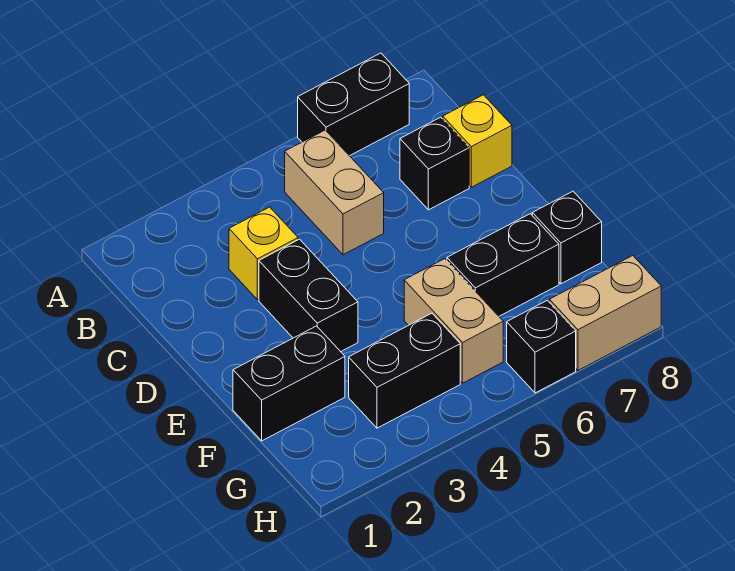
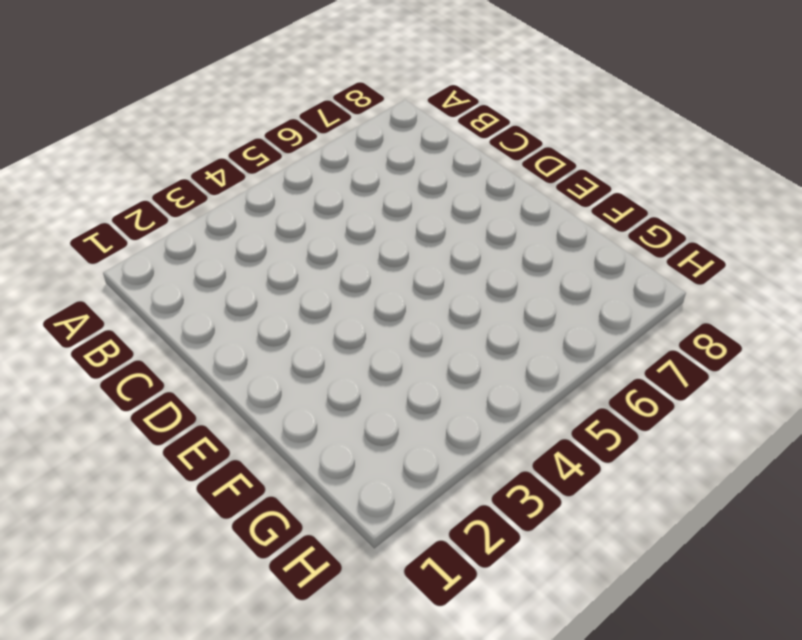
none -> black brick A6:A7 level 1
none -> tan brick B5:C5 level 1
none -> yellow brick C3 level 1

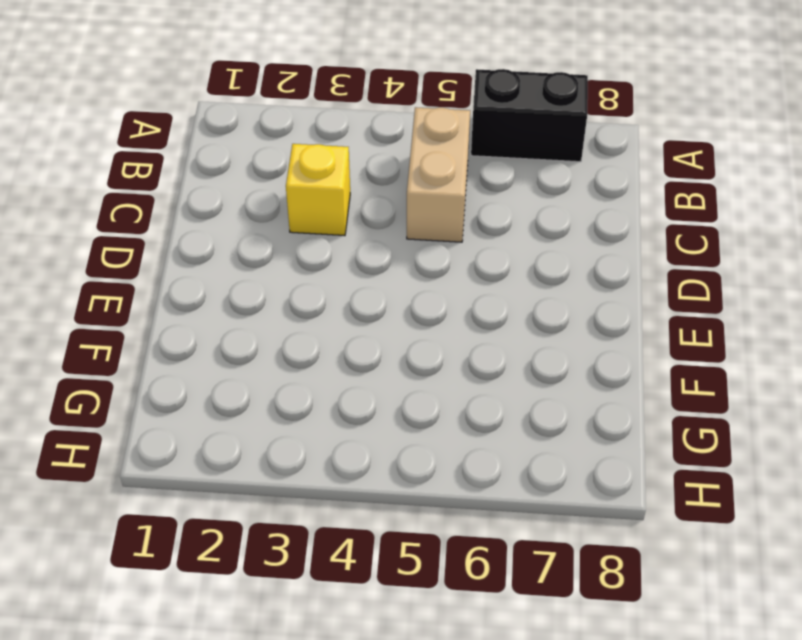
none -> black brick C7 level 1
none -> yellow brick C8 level 1
none -> black brick D3:E3 level 1

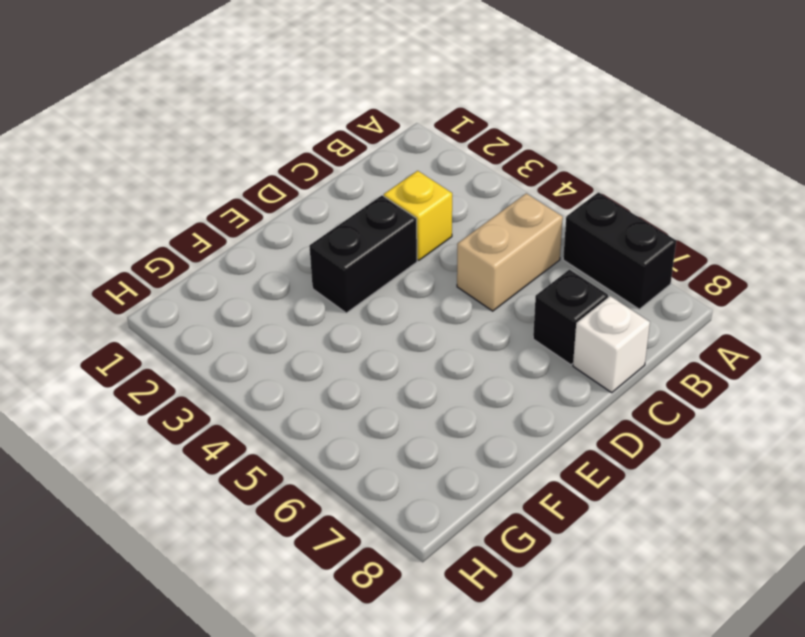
white brick C8 level 1 -> yellow brick C8 level 1
none -> black brick F1:F2 level 1
none -> tan brick F5:G5 level 1
none -> black brick F6:F7 level 1

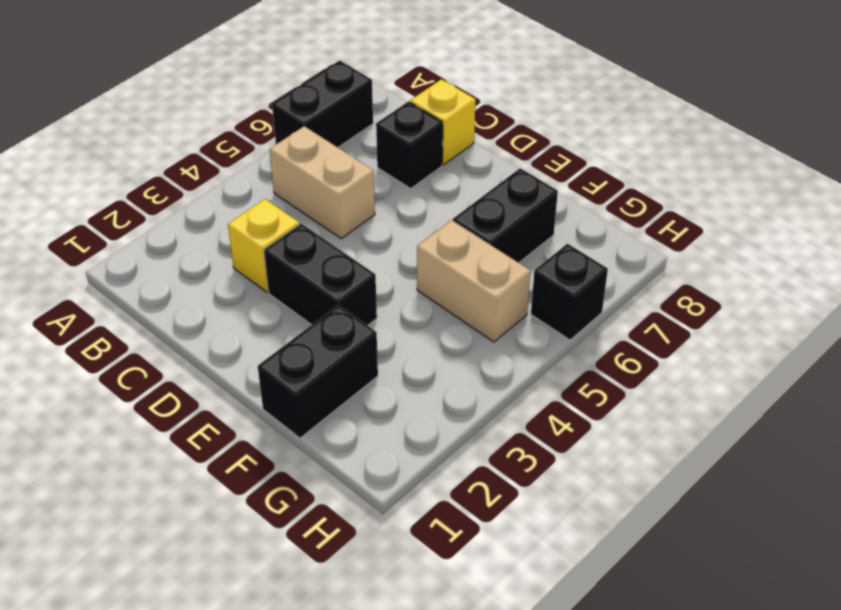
none -> black brick F8 level 1
none -> black brick G3:G4 level 1
none -> tan brick H7:H8 level 1

